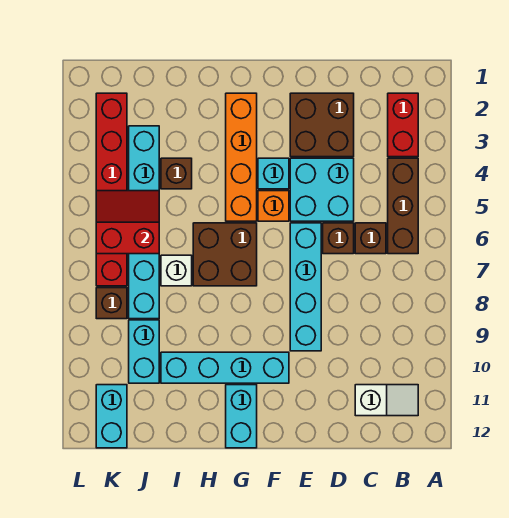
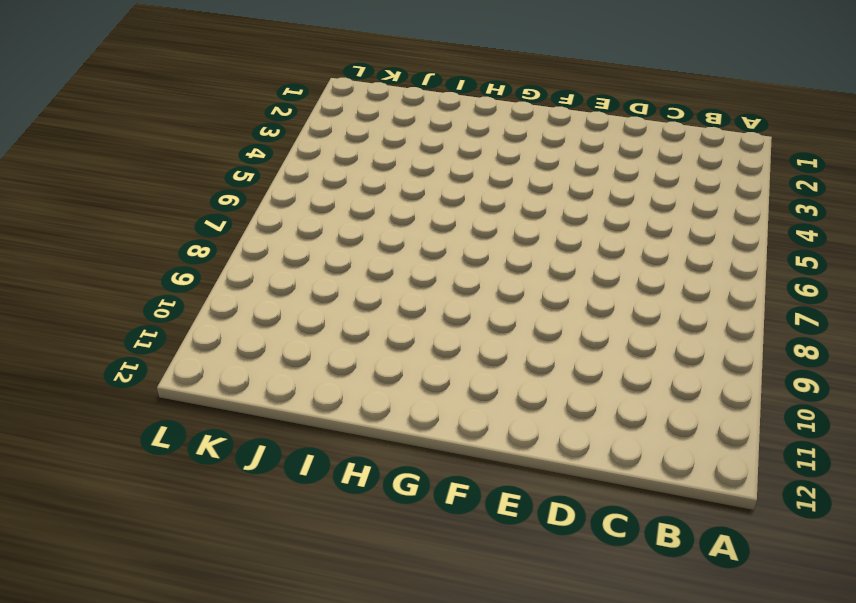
none -> red brick B2:B3 level 1
none -> brown brick B4:B6 level 1
none -> white slope B11:C11 level 1 top C

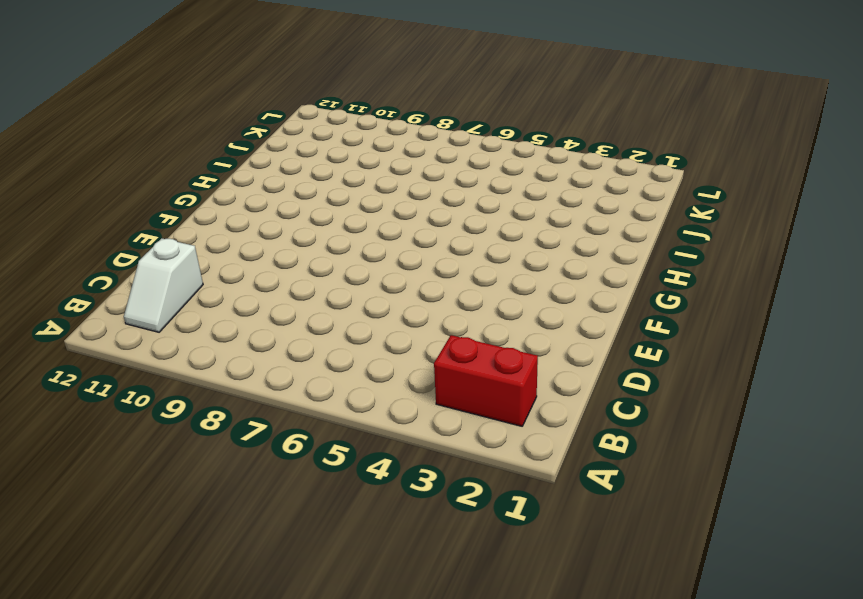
none -> brown brick B4:B6 level 1
none -> brown brick C6 level 1
none -> brown brick D2:E3 level 1

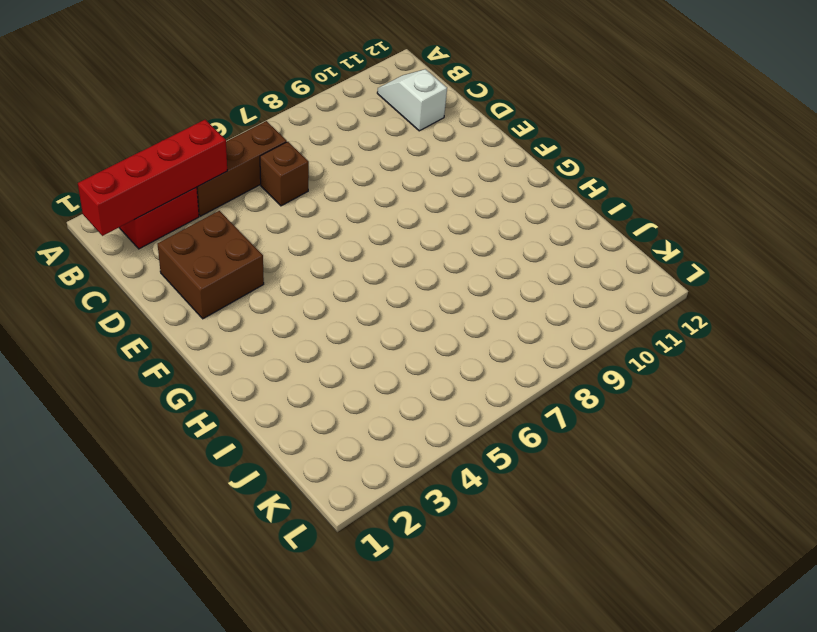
red brick B1:B4 level 2 -> none
none -> cyan brick D4:E5 level 1
none -> brown brick D6 level 1
none -> cyan brick E6:E9 level 1

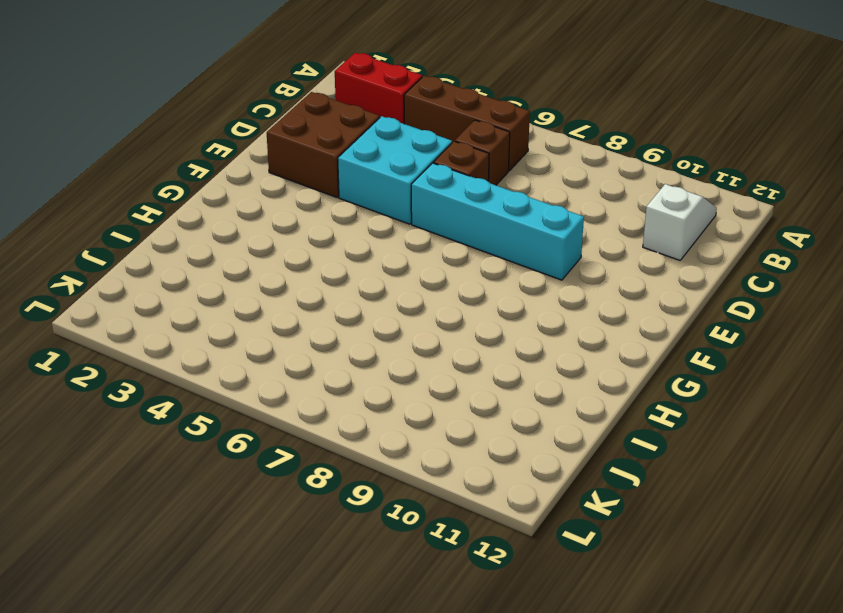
none -> cyan brick F4 level 1
none -> orange brick F5 level 1
none -> cyan brick F10:I10 level 1

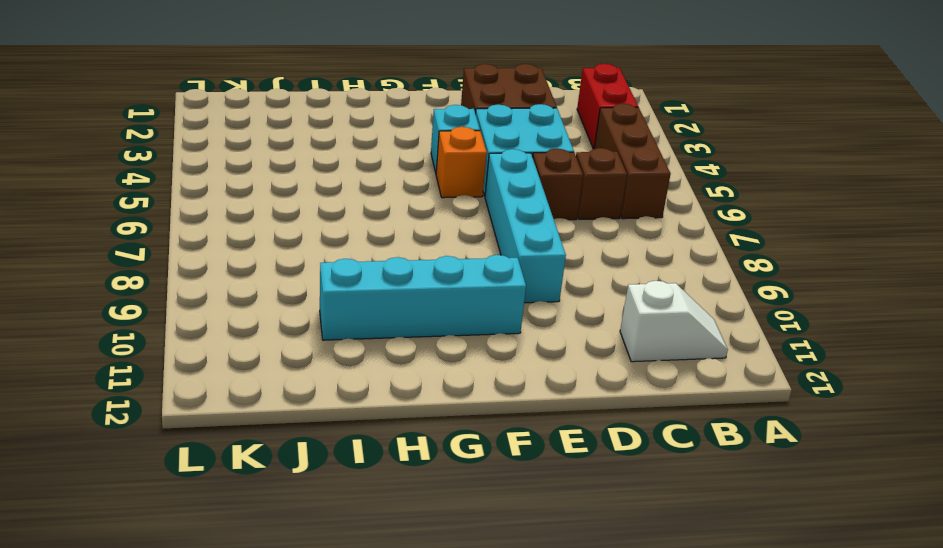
none -> orange brick G2:G5 level 1
none -> brown brick G6:H7 level 1
none -> cyan brick G11:G12 level 1

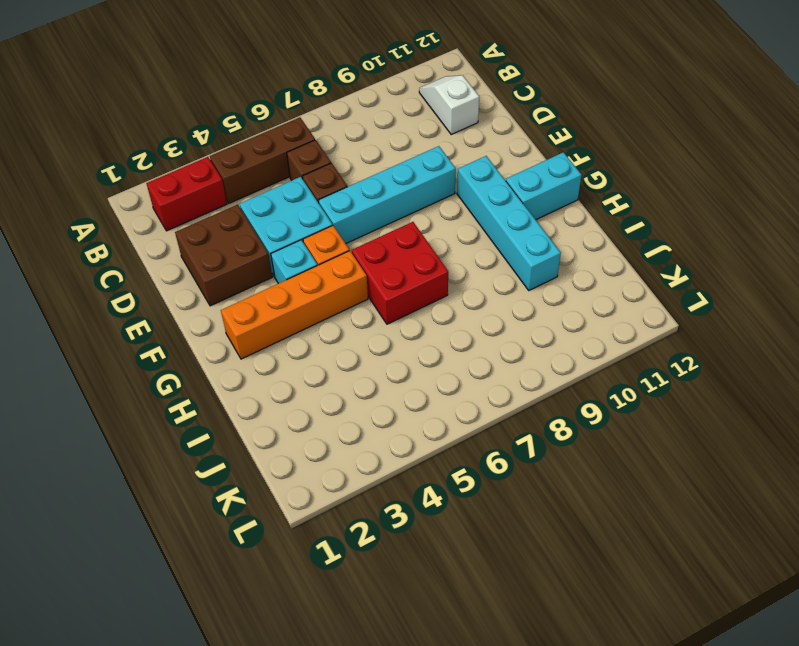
red brick G6:H7 level 1 -> brown brick G6:H7 level 1
none -> brown brick I4 level 1
none -> white brick I7 level 1
none -> cyan brick J3:J8 level 1

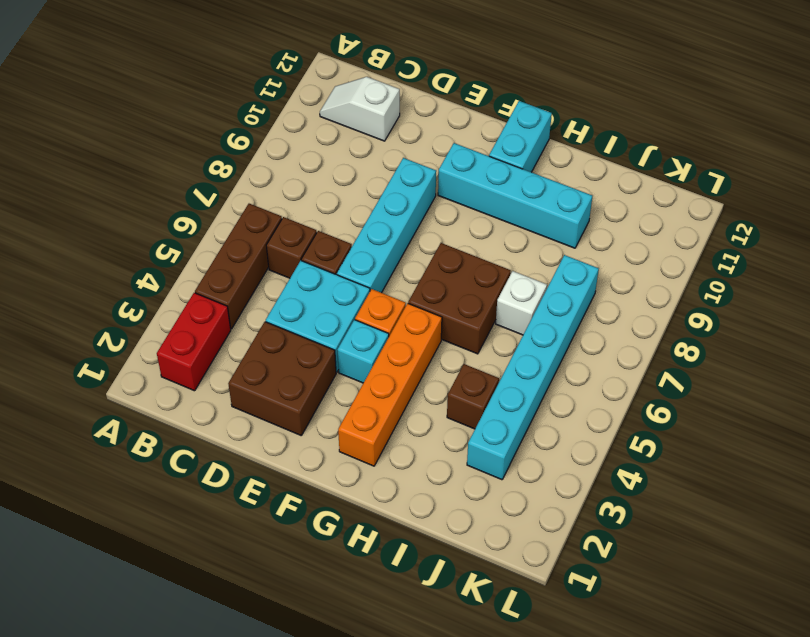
none -> cyan brick J9:J10 level 1
none -> red brick K2:K7 level 1
none -> brown brick K8 level 1

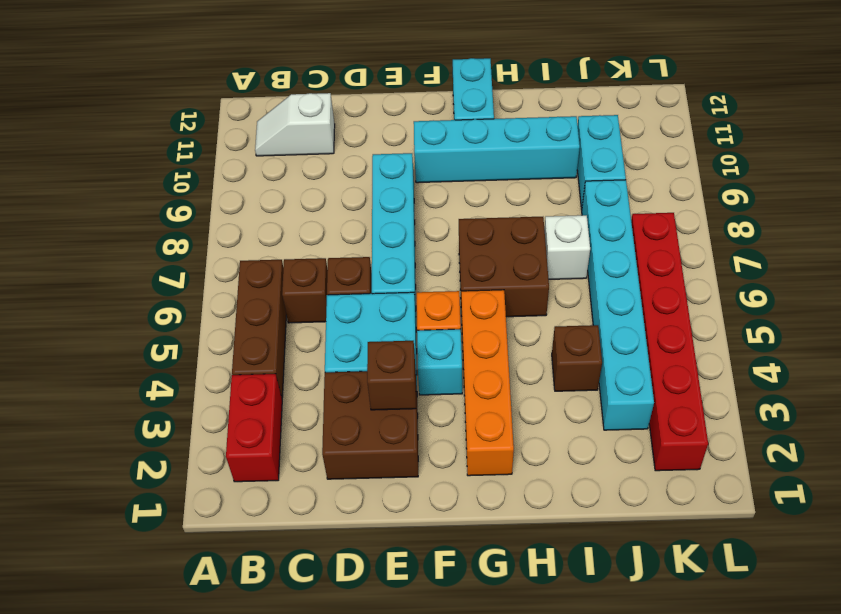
brown brick E3 level 2 -> brown brick K8 level 1
none -> cyan brick K11:K12 level 1
none -> red slope J5:K6 level 2 top 6

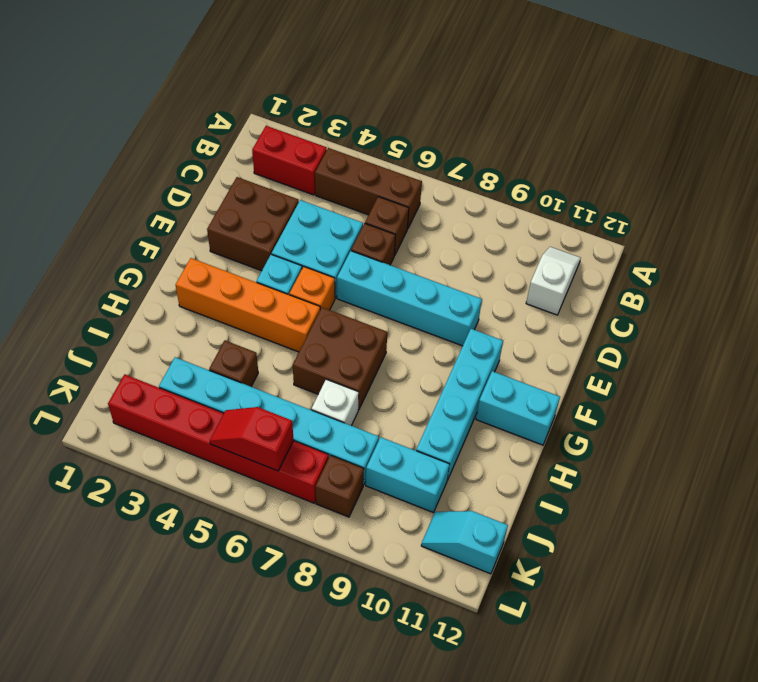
red slope K5:K6 level 2 top 6 -> red slope J5:K6 level 2 top 6
cyan slope K11:K12 level 1 top 12 -> cyan brick K11:K12 level 1

